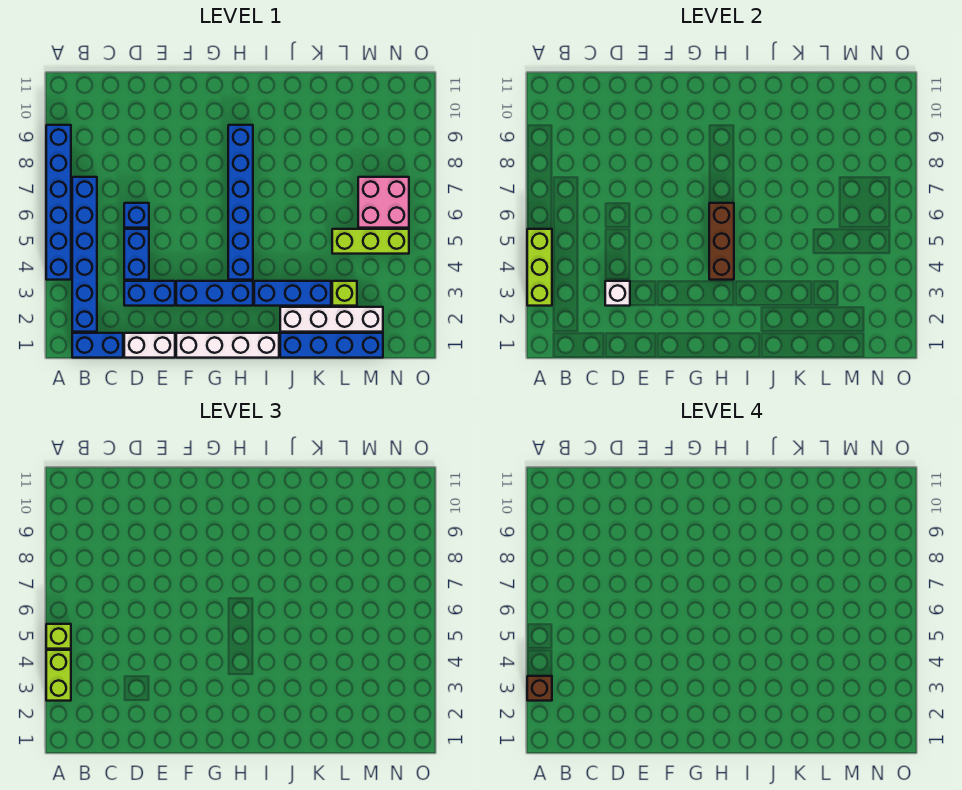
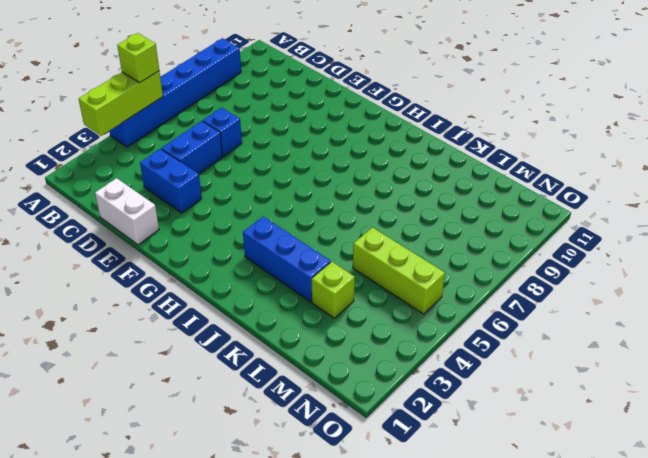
none -> blue brick B1:C1 level 1
none -> blue brick B2:B7 level 1
none -> white brick F1:I1 level 1

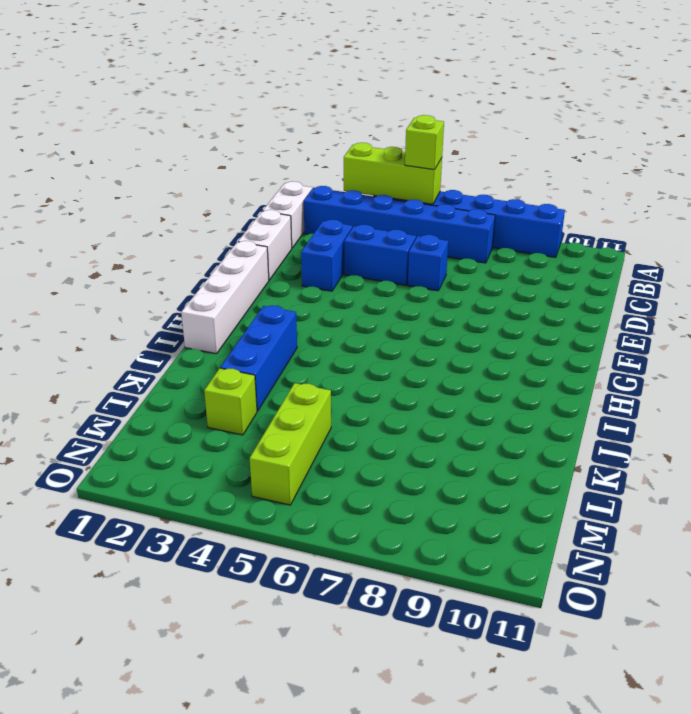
white brick B1:C1 level 1 -> blue brick B1:C1 level 1
none -> blue brick F3:H3 level 1
none -> blue brick H4:H9 level 1
none -> blue brick J1:M1 level 1

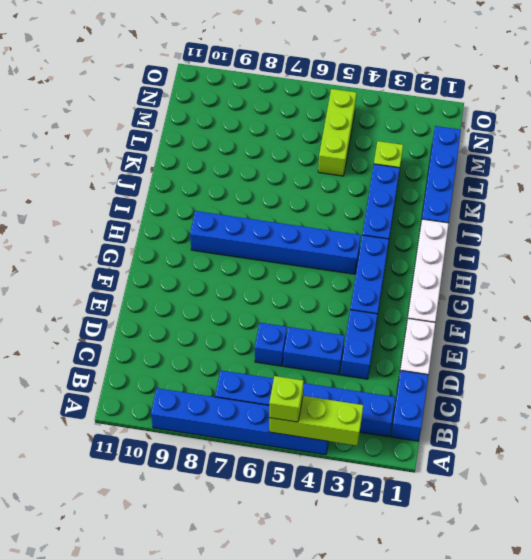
none -> white brick J2:M2 level 1
none -> pink brick M6:N7 level 1
none -> white brick D3 level 2

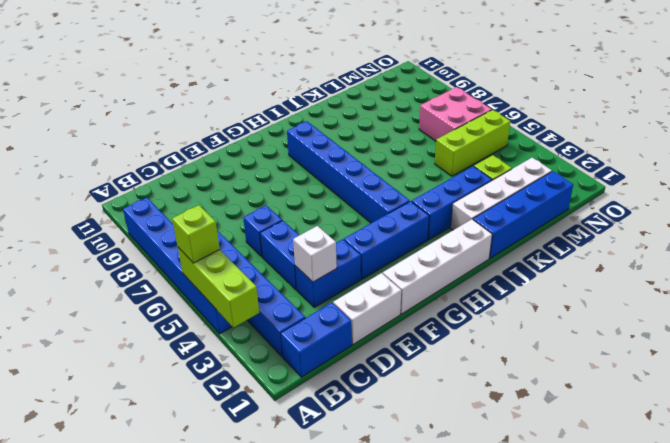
none -> brown brick H4:H6 level 2
none -> lime brick A3:A4 level 3
none -> brown brick A3 level 4

